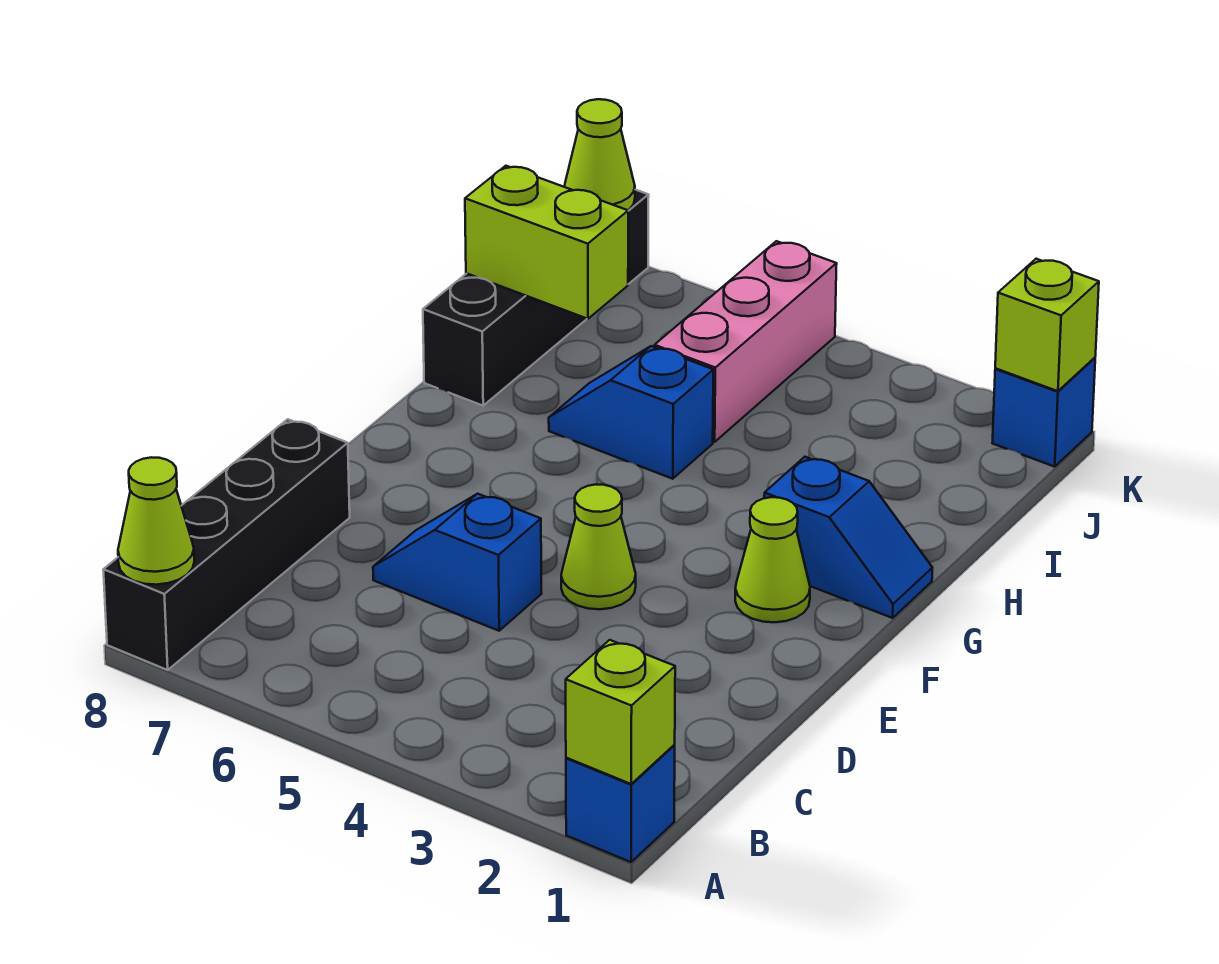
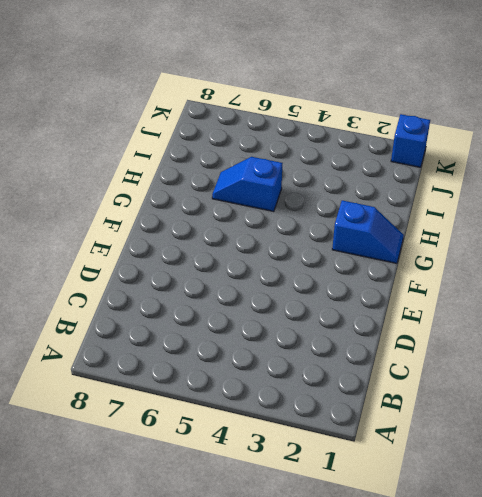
none -> blue brick A1 level 1
none -> black brick A8:D8 level 1
none -> blue slope D5:D6 level 1 top 5

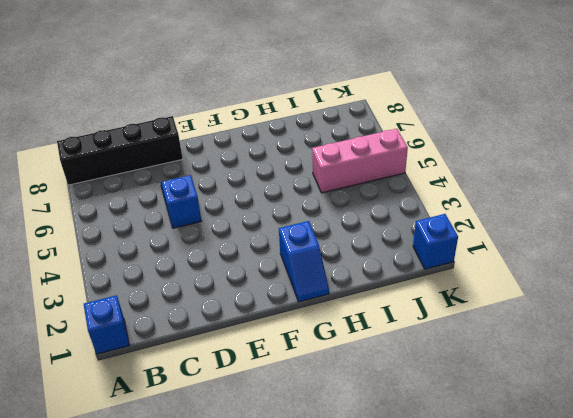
none -> lime cone E4 level 1
none -> lime cone F2 level 1
none -> blue slope H5:H6 level 1 top 5

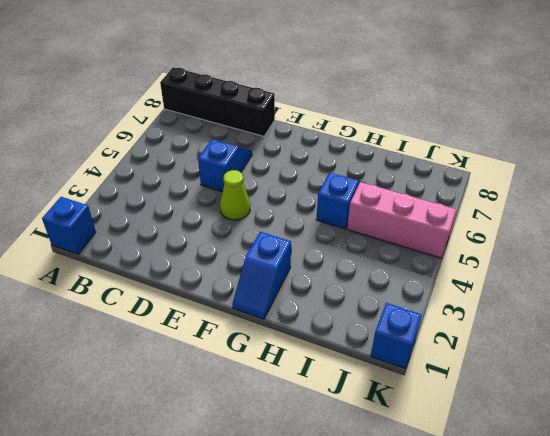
none -> lime cone F2 level 1
none -> black brick H8:K8 level 1
none -> lime brick A1 level 2

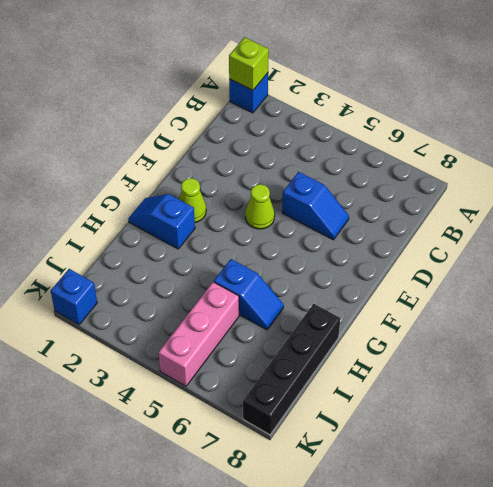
none -> black brick A8:D8 level 1
none -> lime cone A8 level 2
none -> lime brick I7:I8 level 2

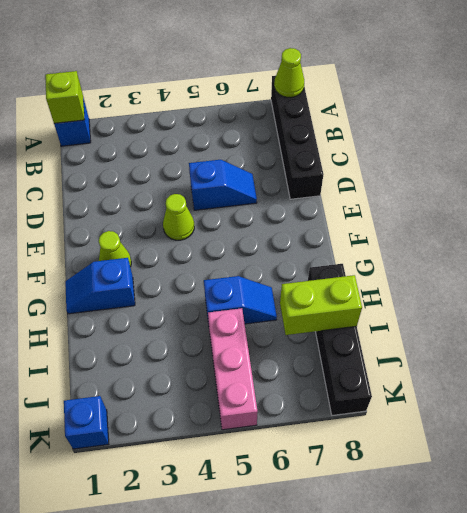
none -> lime brick K1 level 2
none -> lime cone K8 level 2

